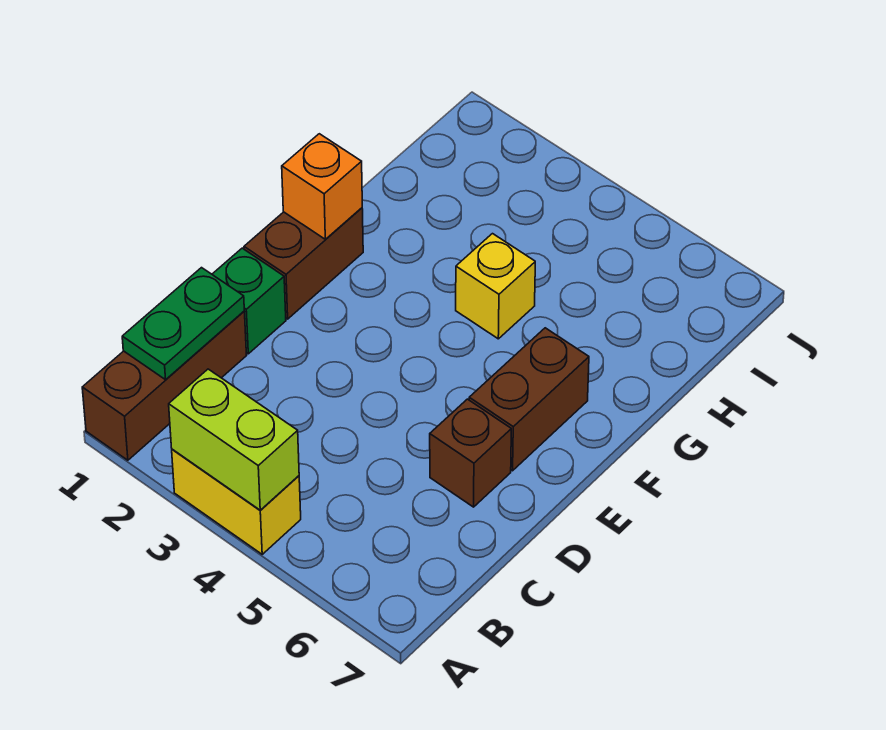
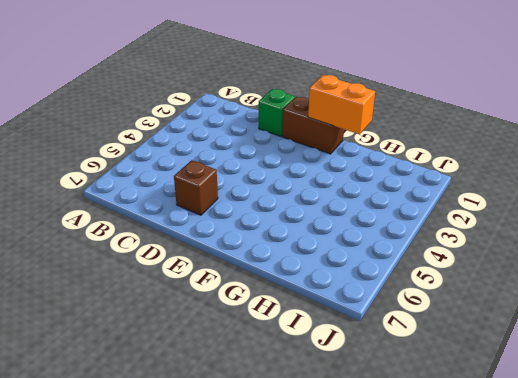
orange brick F1:G1 level 2 -> orange brick F1 level 2
none -> brown brick A1:C1 level 1
none -> yellow brick A3:A4 level 1

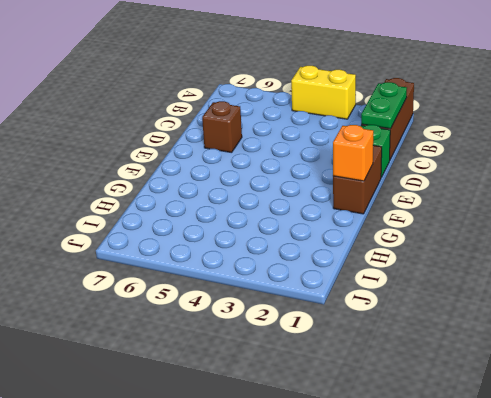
none -> brown brick E6:F6 level 1
none -> yellow brick G4 level 1

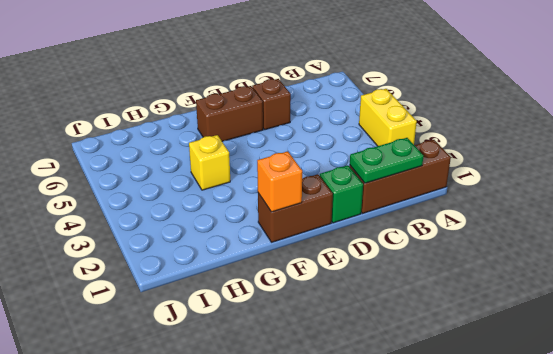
none -> lime brick A3:A4 level 2

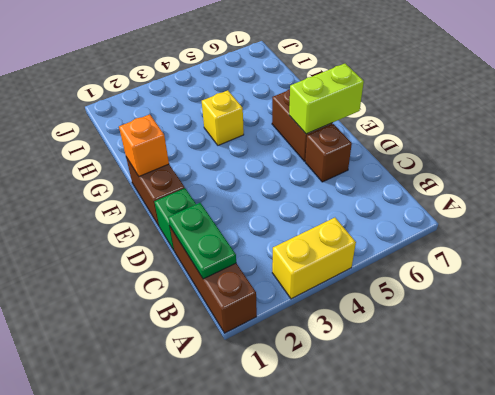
lime brick E6:E7 level 2 -> lime brick A3:A4 level 2

